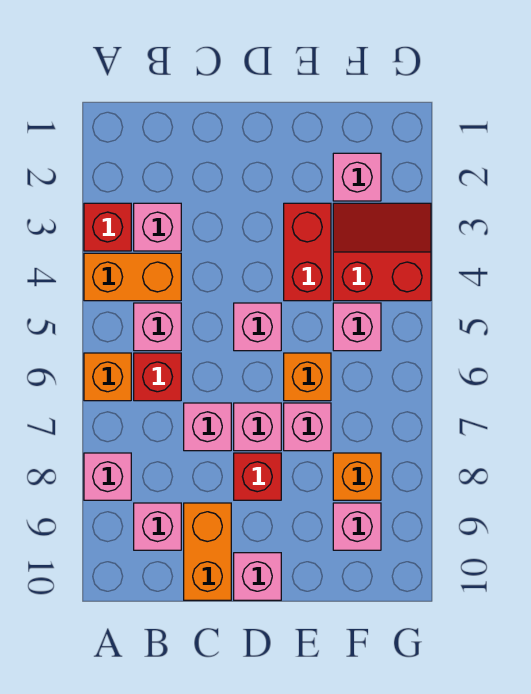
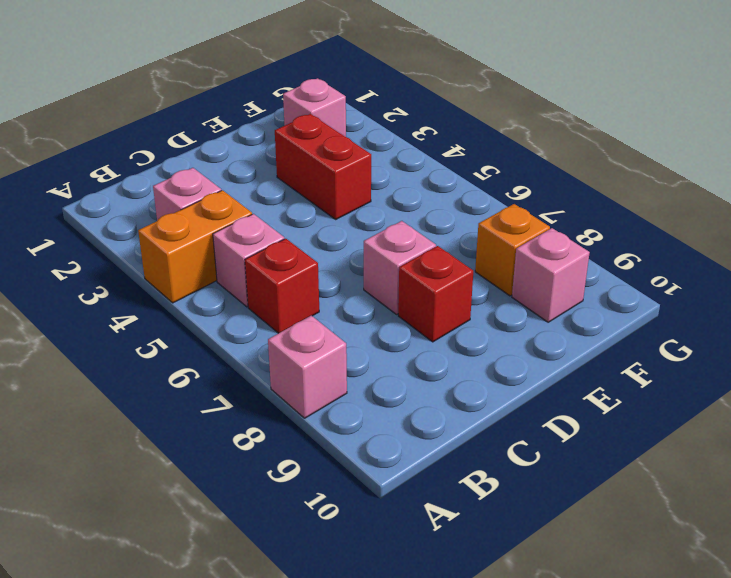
none -> red brick A3 level 1
none -> orange brick A6 level 1
none -> pink brick B9 level 1

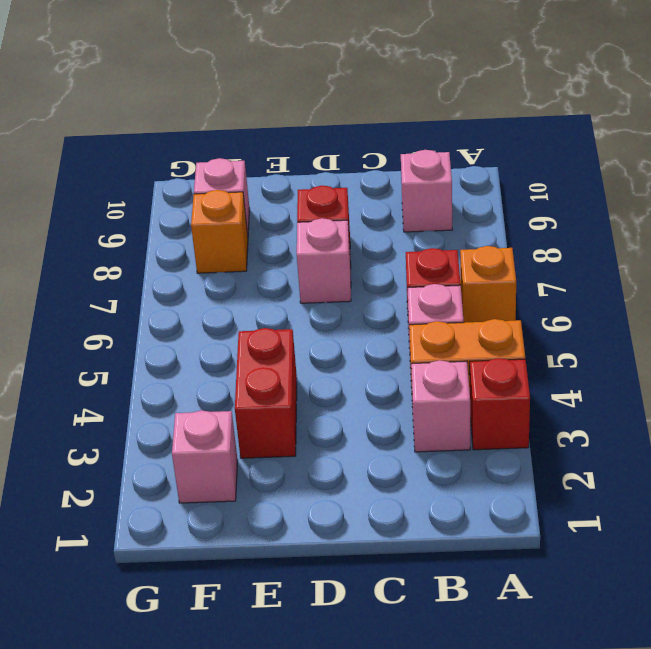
none -> pink brick A8 level 1
none -> pink brick C7 level 1
none -> orange brick C9:C10 level 1

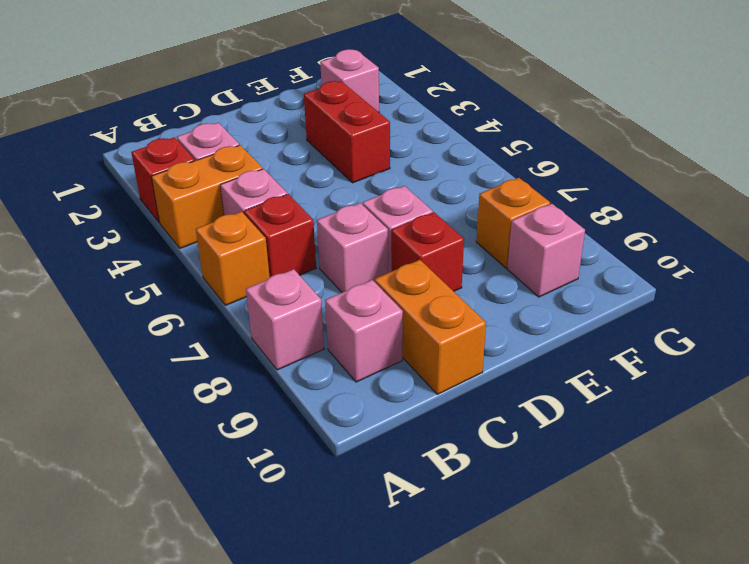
none -> pink brick D5 level 1
none -> pink brick D10 level 1
none -> orange brick E6 level 1

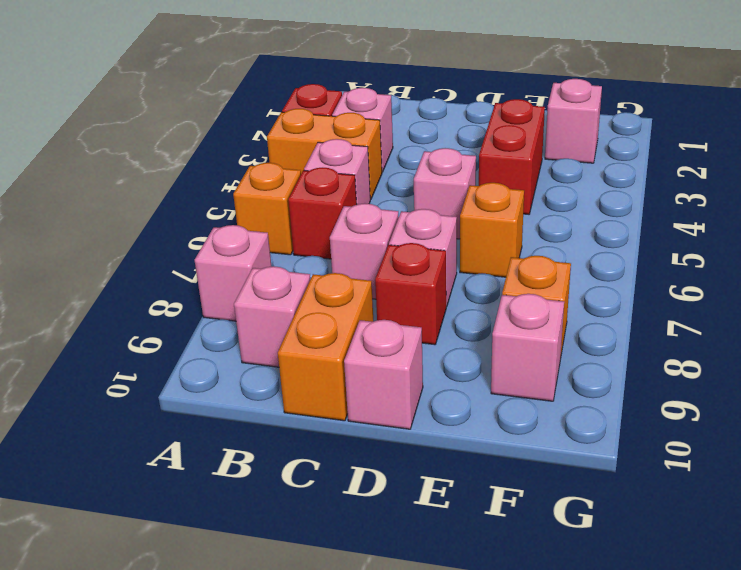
none -> pink brick E7 level 1
none -> red slope F3:G4 level 1 top 4
none -> pink brick F5 level 1

